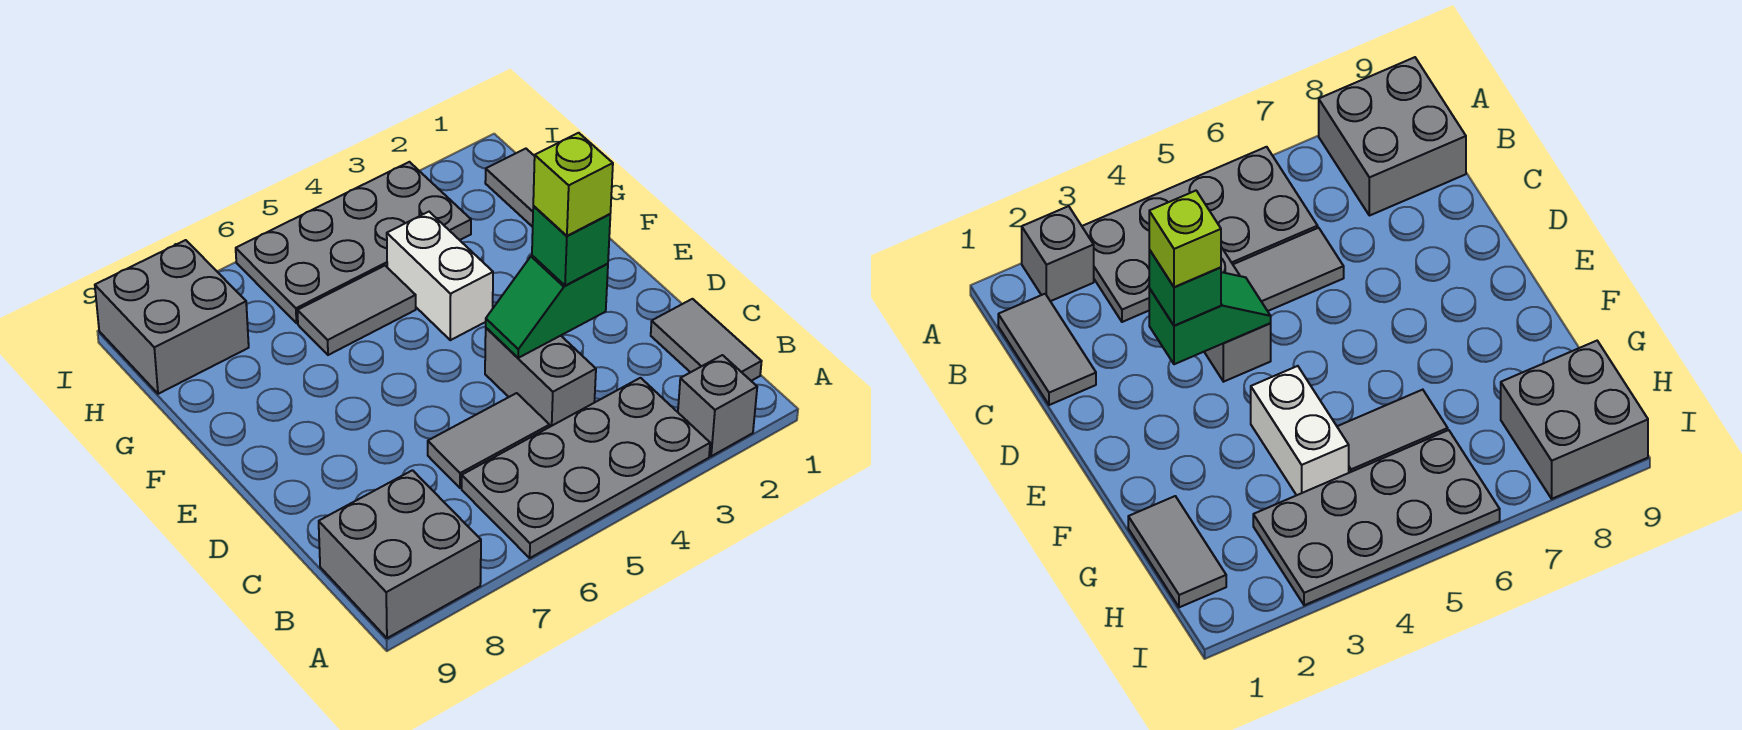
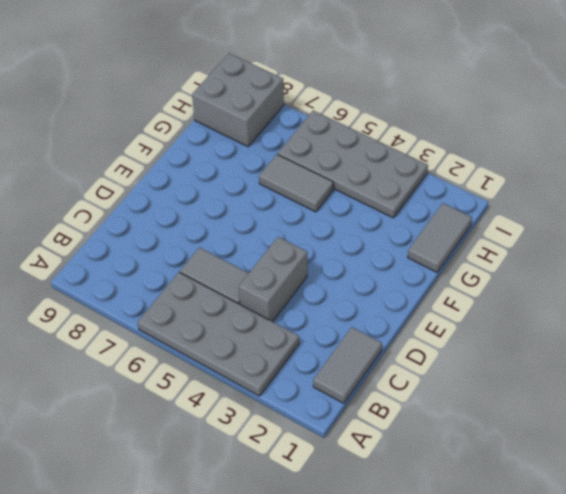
none -> grey brick A2 level 1
none -> grey brick A8:B9 level 1
none -> white brick F4:G4 level 1

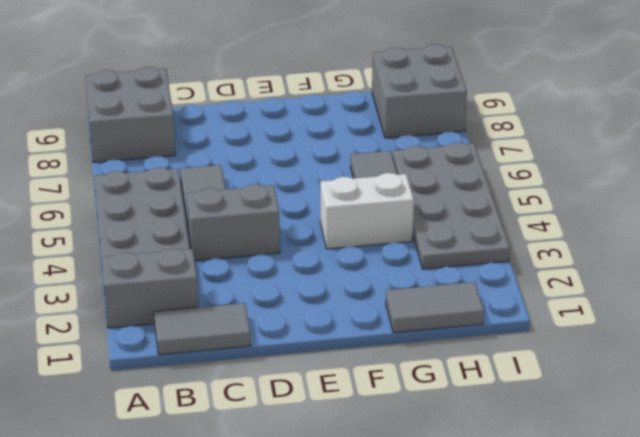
grey brick A2:B2 level 1 -> grey brick A2 level 1
none -> green slope D3:D4 level 2 top 3
none -> green brick D3 level 3
none -> lime brick D3 level 4

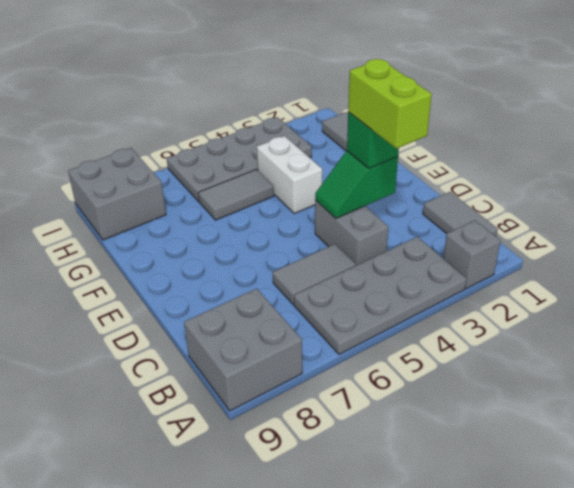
lime brick C3:D3 level 4 -> lime brick D3 level 4

